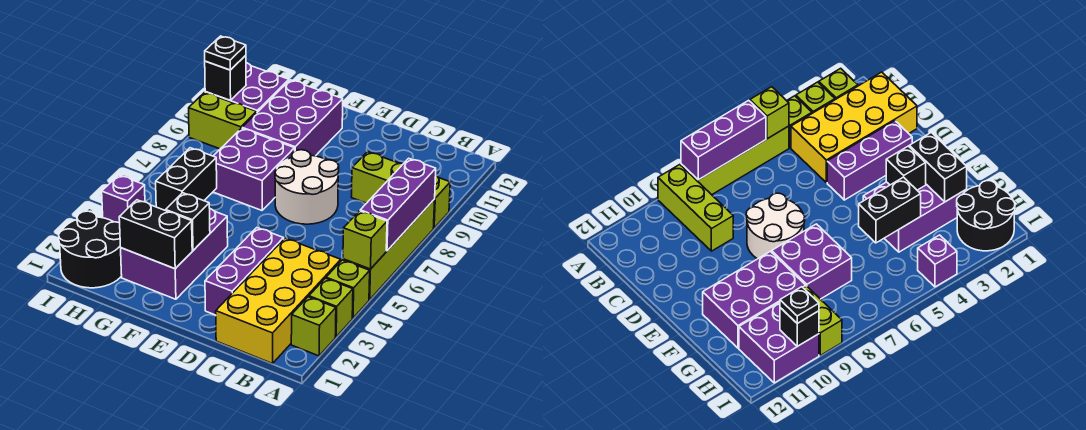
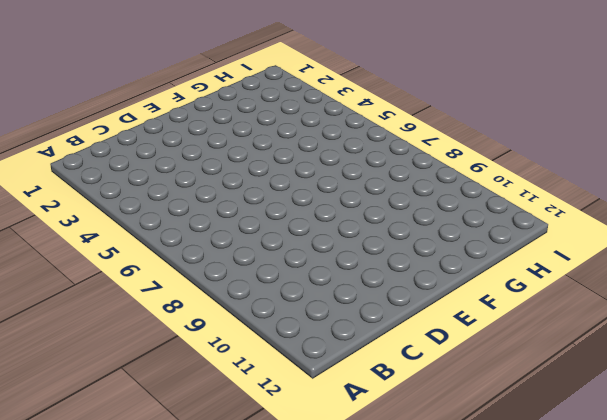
none -> lime brick A2 level 1
none -> lime brick A3 level 1
none -> lime brick A4 level 1

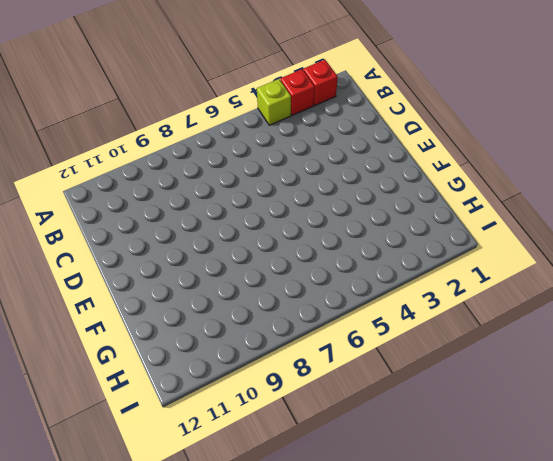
red brick A2 level 1 -> lime brick A2 level 1
red brick A3 level 1 -> lime brick A3 level 1
none -> lime brick A5:A8 level 1
none -> lime brick A9:C9 level 1
none -> yellow brick B1:C4 level 1

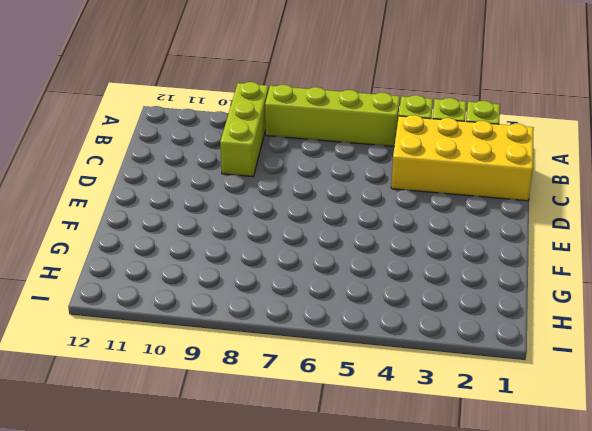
none -> purple brick D2:D4 level 1
none -> white round brick D7:E8 level 1
none -> purple brick F2:G4 level 1

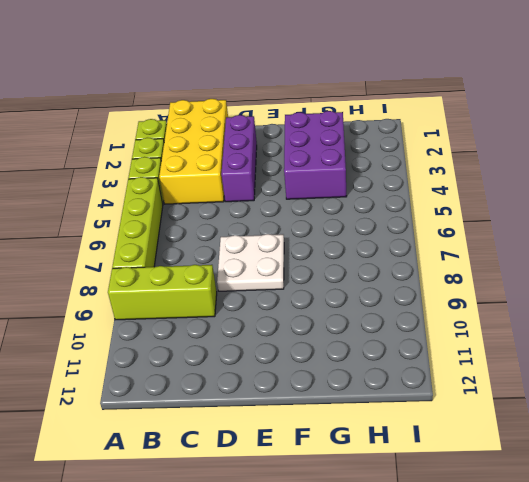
white plate D7:E8 level 1 -> white round brick D7:E8 level 1
none -> purple brick F7:G8 level 1
none -> purple brick F9:G11 level 1
none -> black round brick H1:I2 level 1

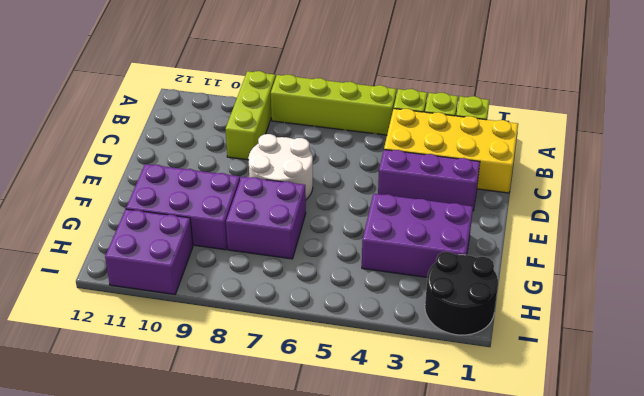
none -> lime brick H9:I9 level 1
none -> purple brick I4 level 1
none -> lime brick A5 level 2

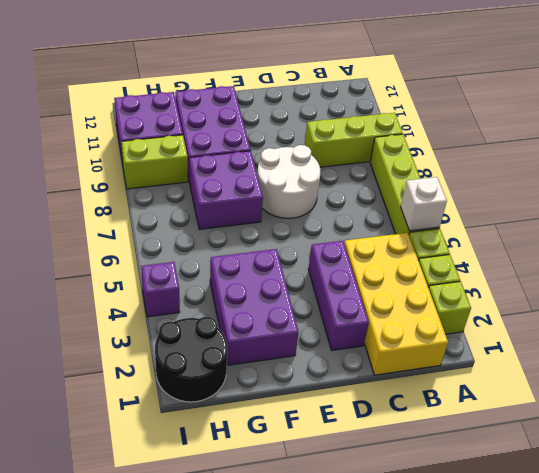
white brick A5 level 2 -> lime brick A5 level 2
none -> purple brick A6:A8 level 2
none -> black brick F2:G2 level 2
none -> black brick F3 level 2

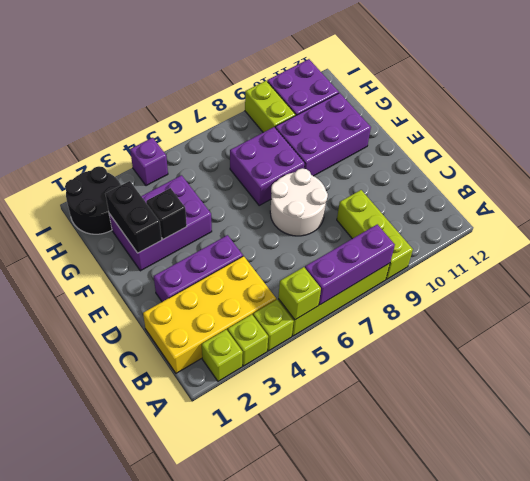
none -> black brick G4:G5 level 2
none -> black brick I10 level 2
none -> black plate I10 level 3

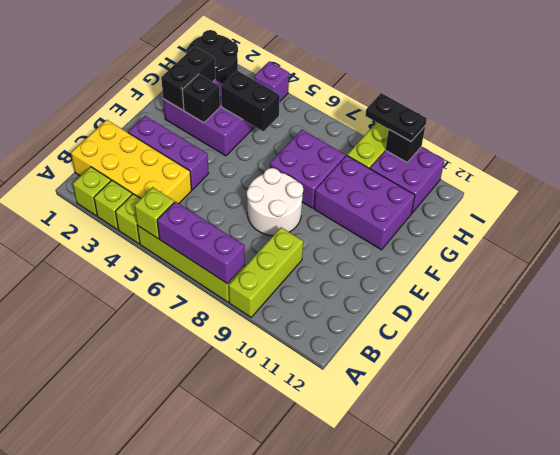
black plate I9:I10 level 3 -> black plate I10 level 3

